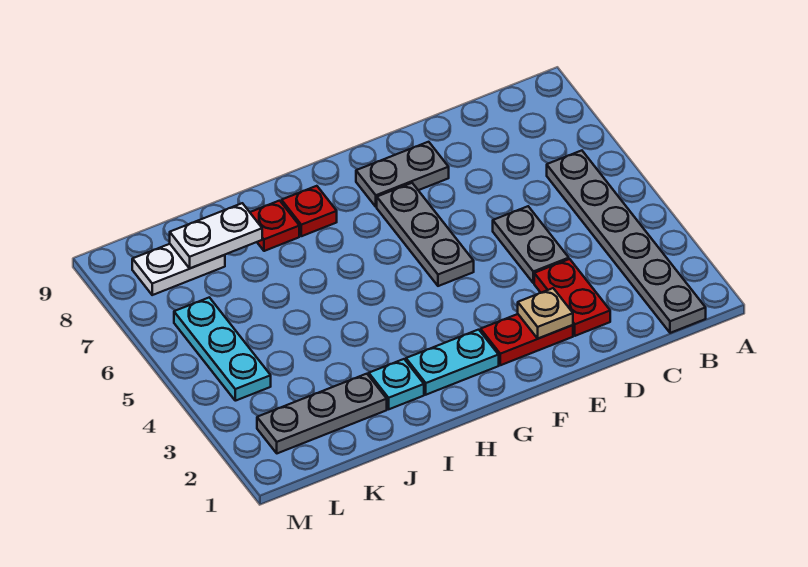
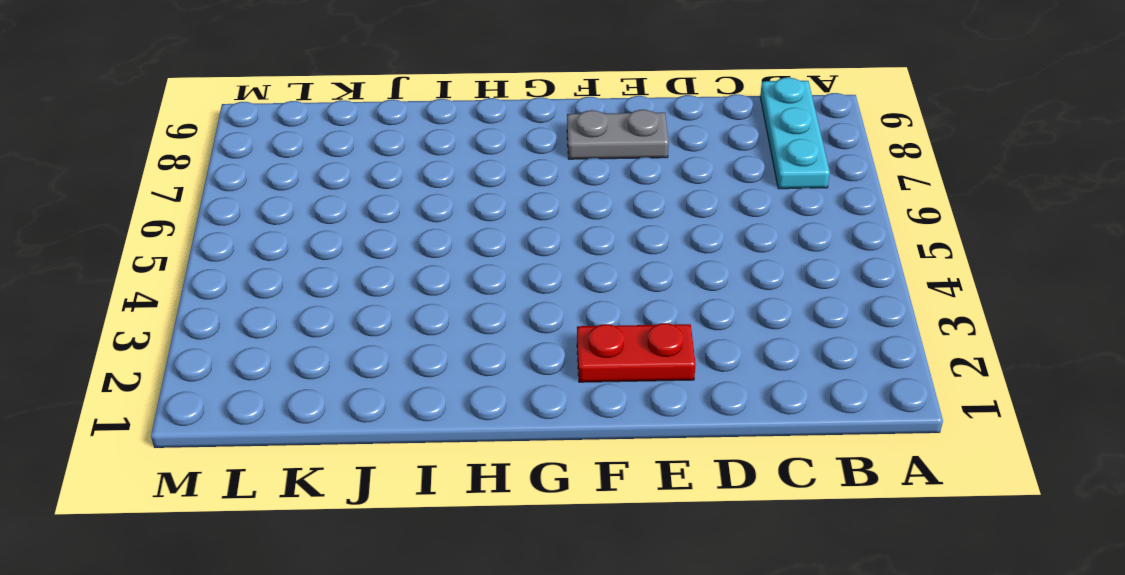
cyan plate B7:B9 level 1 -> cyan plate L4:L6 level 1
none -> grey plate B1:B6 level 1
none -> red plate D2:D3 level 1
none -> grey plate D4:D5 level 1

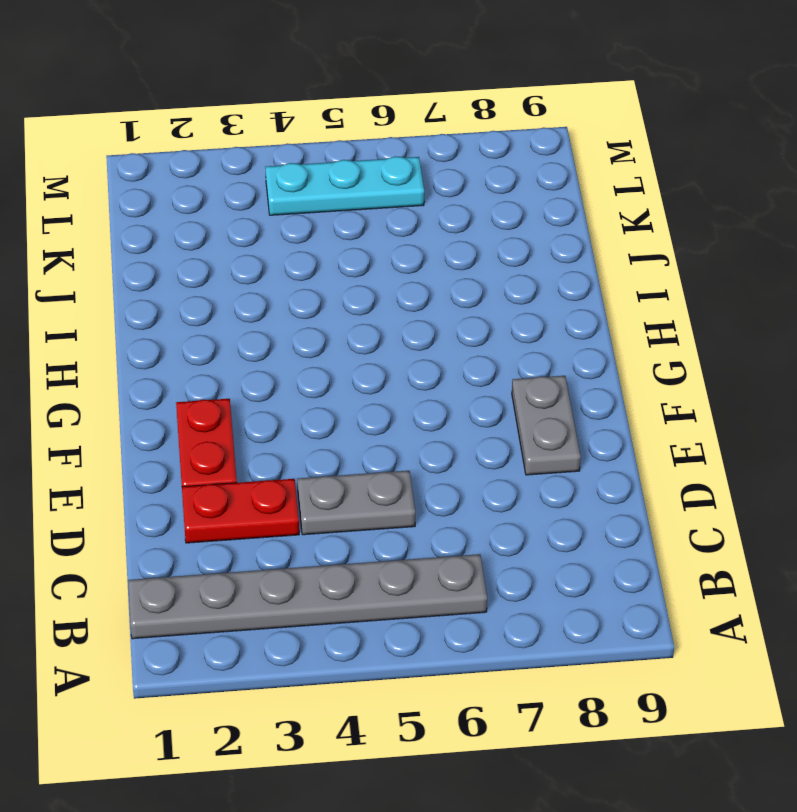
none -> grey plate F5:F7 level 1
none -> cyan plate G2:H2 level 1
none -> red plate H8 level 1

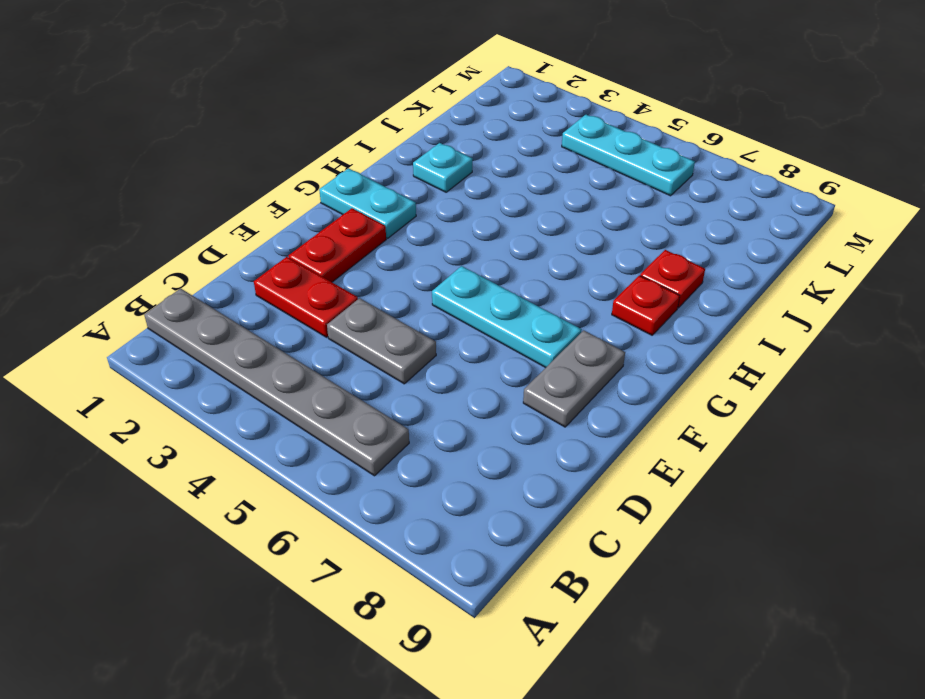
cyan plate F5:F7 level 1 -> grey plate F5:F7 level 1
cyan plate G1:G2 level 1 -> cyan plate G2:H2 level 1
none -> grey plate J2:L2 level 1
none -> white plate K8:L8 level 1
none -> tan plate E2 level 2

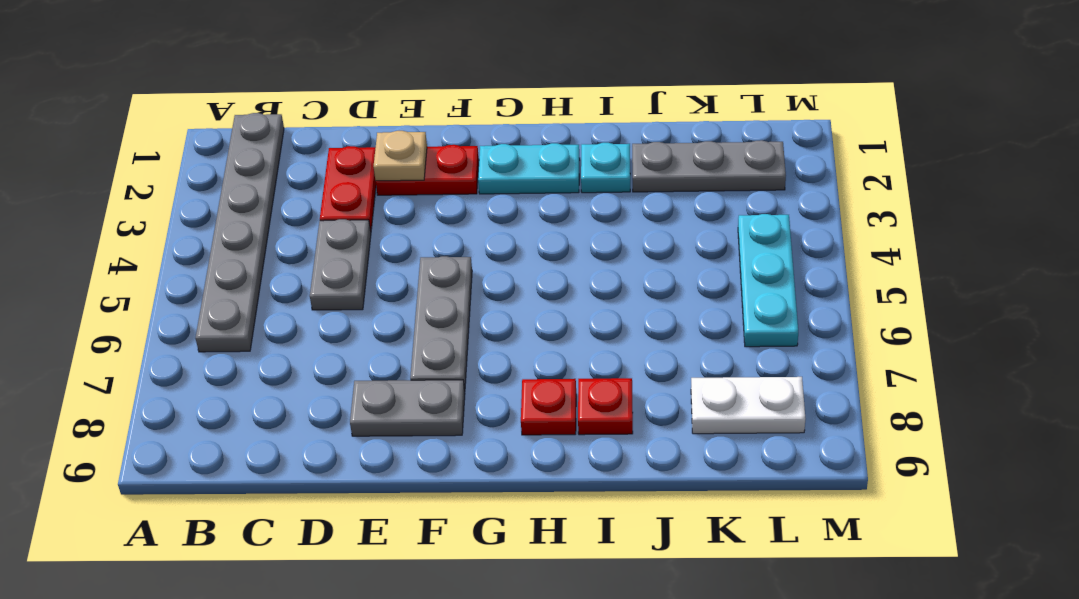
none -> white plate J8:K8 level 2

